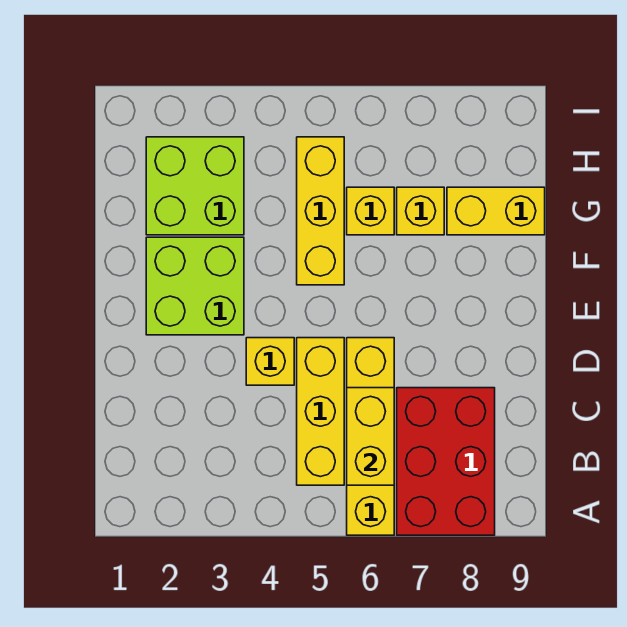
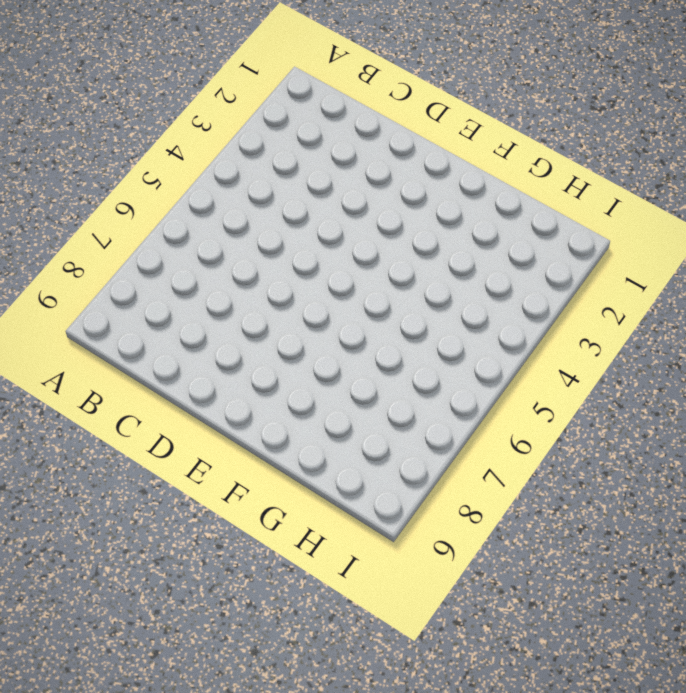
none -> yellow brick A6:D6 level 1
none -> red brick A7:C8 level 1

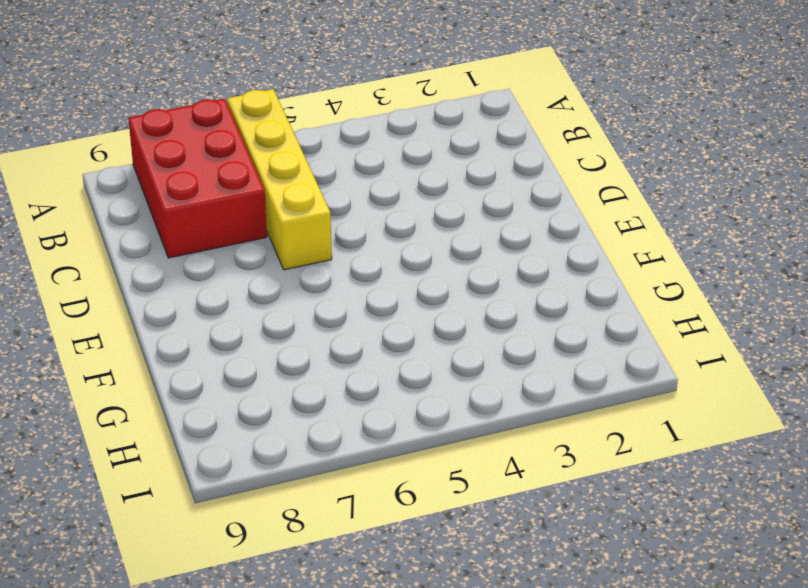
none -> yellow brick B5:D5 level 1
none -> yellow brick D4 level 1

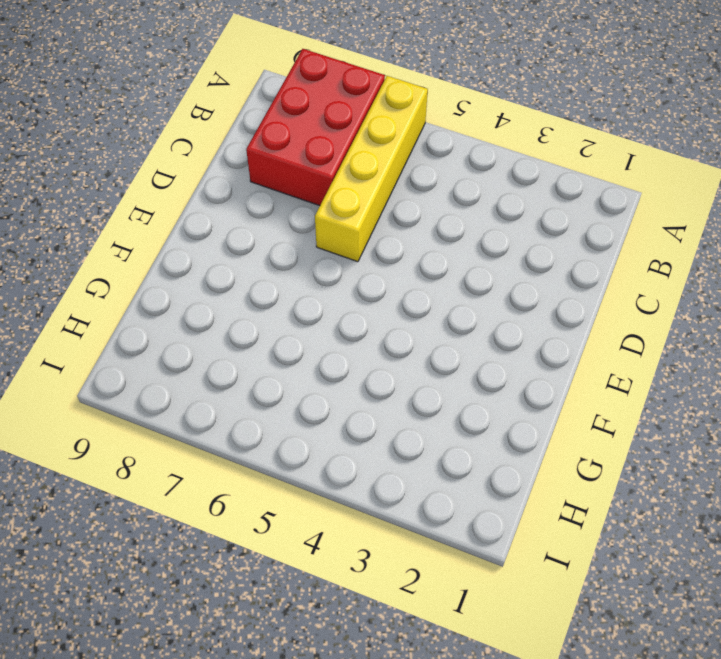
none -> yellow brick B5:D5 level 1
none -> yellow brick D4 level 1

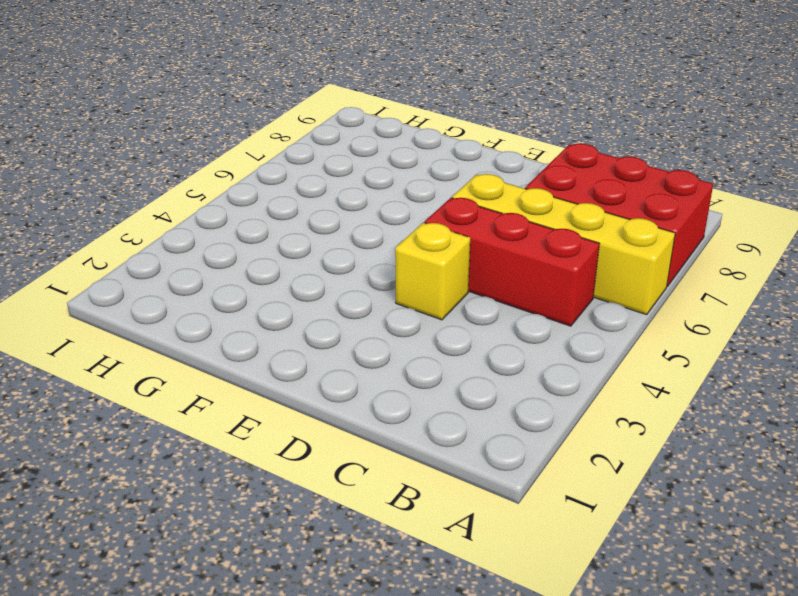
red brick B5:D5 level 1 -> yellow brick B5:D5 level 1
none -> lime brick E2:F3 level 1
none -> yellow brick F5:H5 level 1

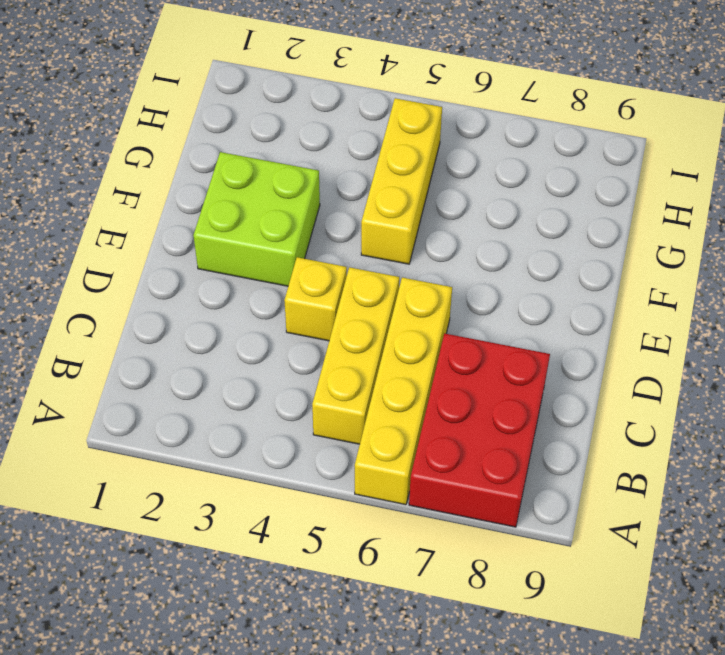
none -> lime brick G2:H3 level 1
none -> yellow brick G6 level 1

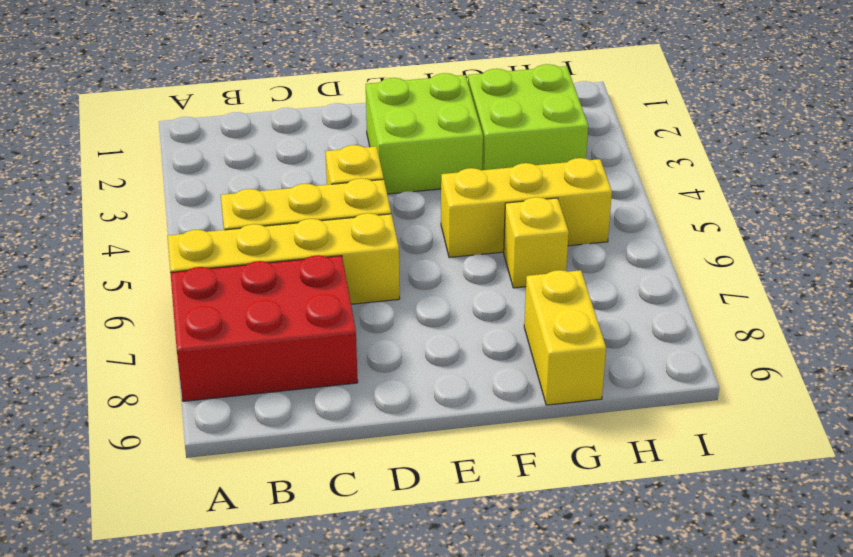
none -> yellow brick G7 level 1
none -> yellow brick B6:C6 level 2

